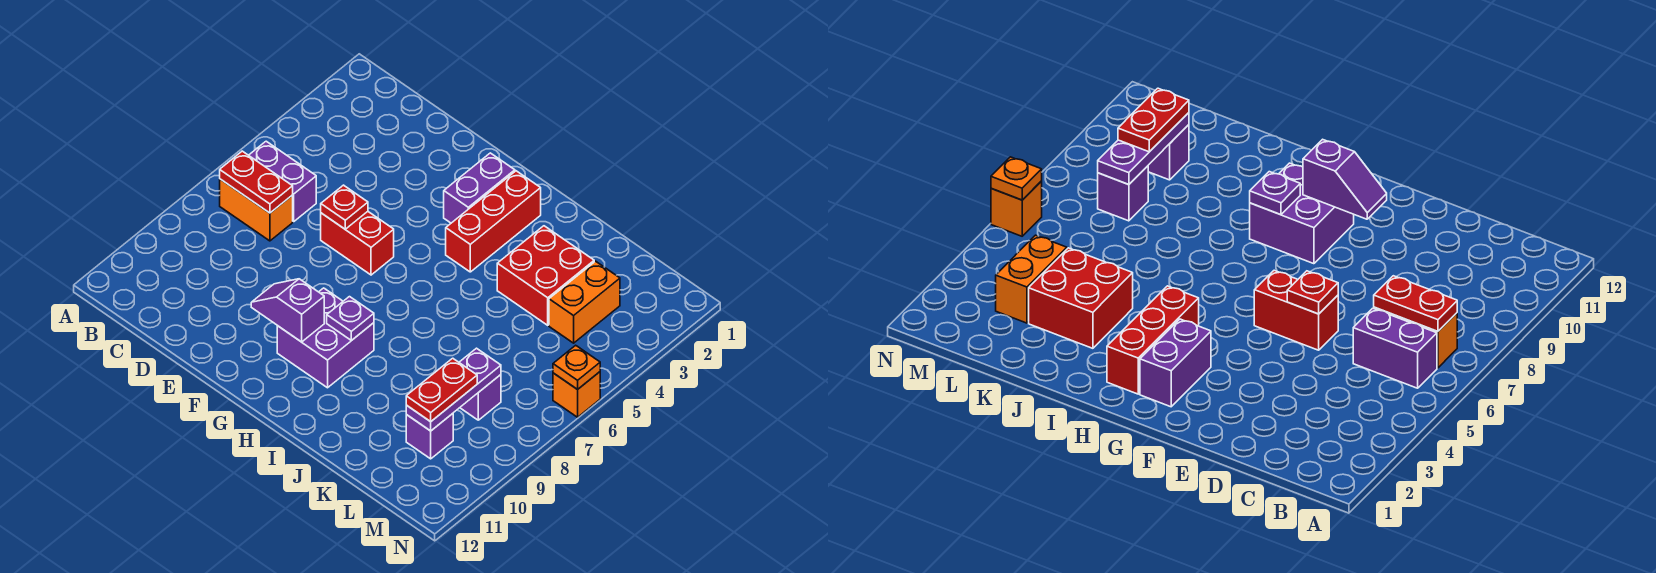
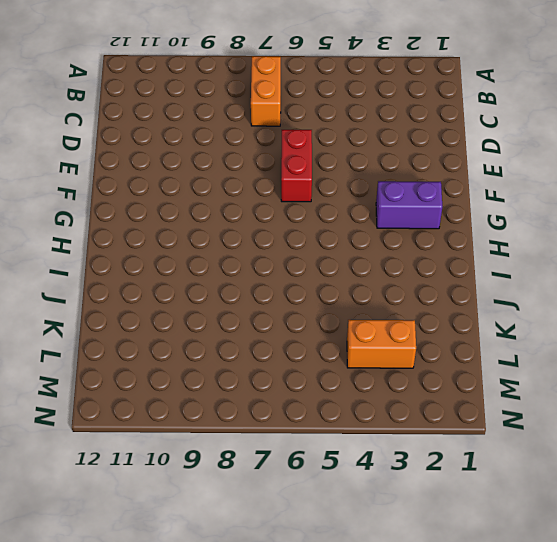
none -> purple brick B6:C6 level 1
none -> purple brick G9:H10 level 1
none -> red brick H2:H4 level 1

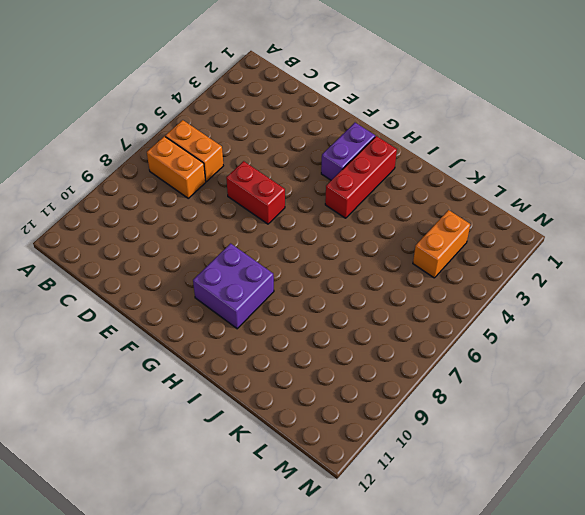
orange brick B6:C6 level 1 -> purple brick B6:C6 level 1
none -> red brick J3:K4 level 1
none -> purple brick L8 level 1
none -> purple brick L10 level 1

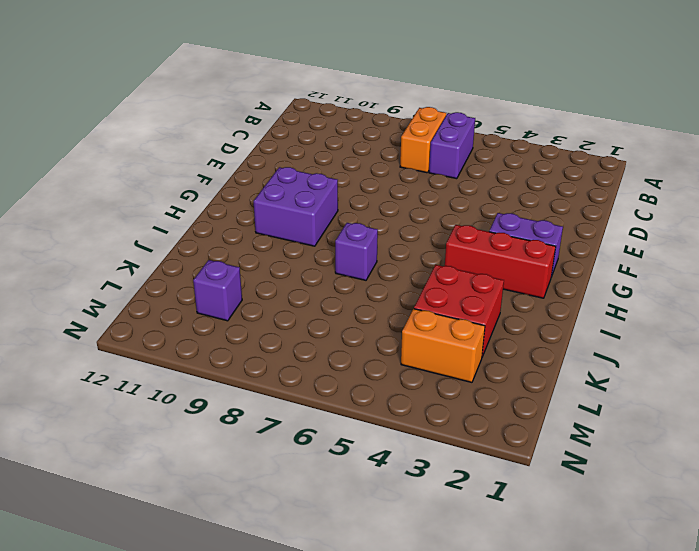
purple brick I7 level 1 -> purple brick L8 level 1
none -> red brick E6:F6 level 1
none -> orange brick N6 level 1
none -> red plate B7:C7 level 2

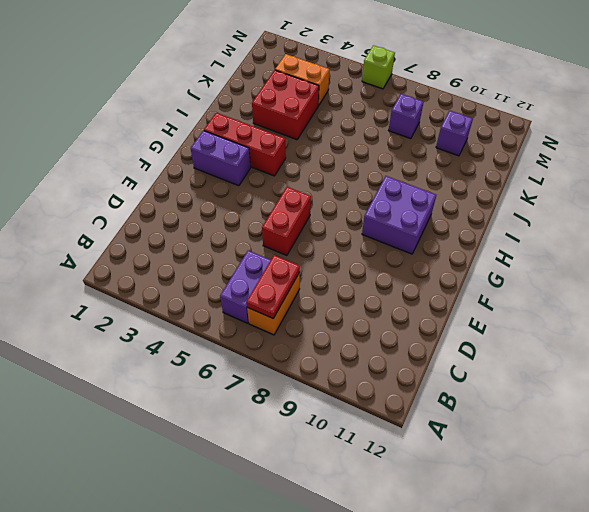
lime brick N6 level 1 -> orange brick N6 level 1
none -> red plate E6 level 2
none -> purple slope F10:G10 level 2 top G
none -> purple plate H9 level 2

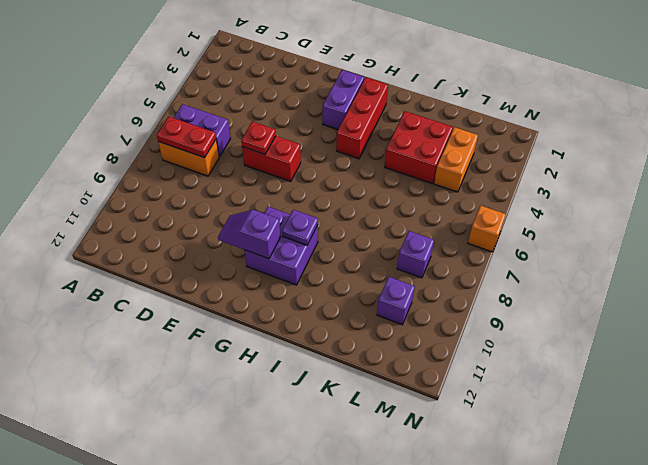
none -> purple plate L8:L10 level 2
none -> orange plate N6 level 2
none -> red plate L9:L10 level 3

